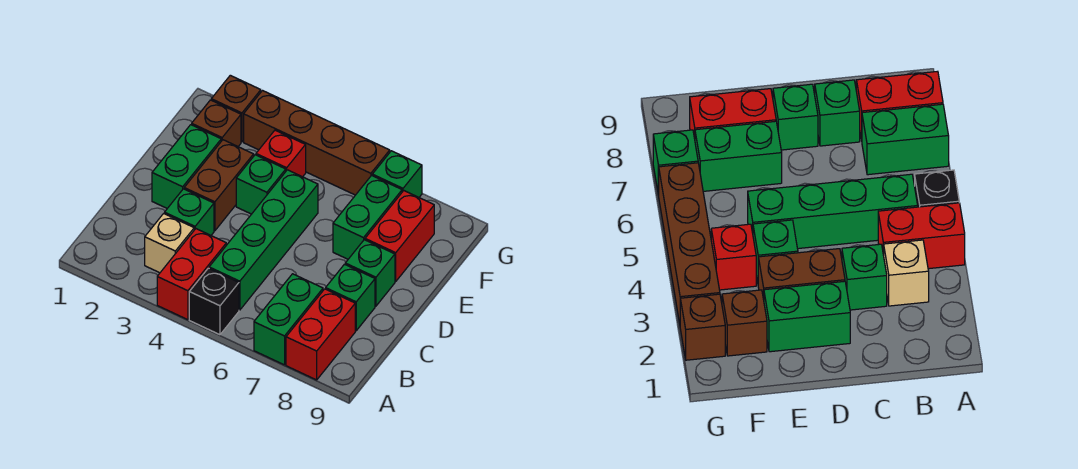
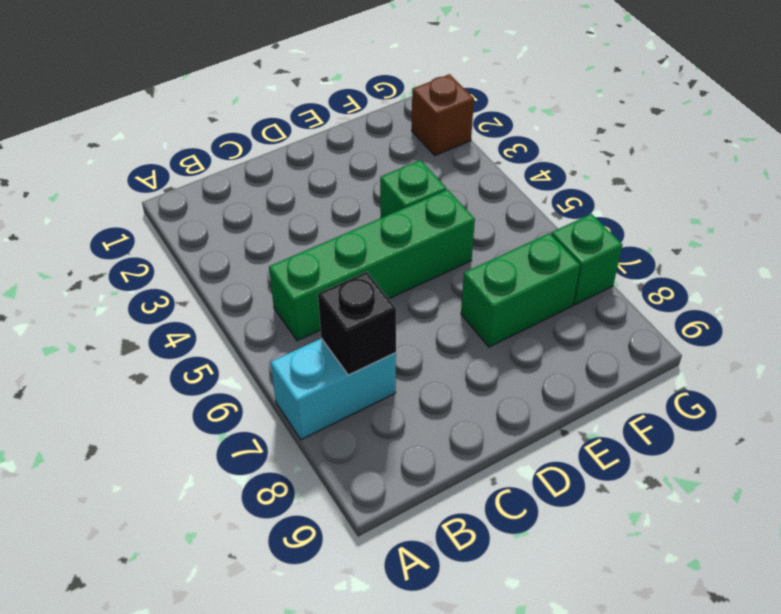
cyan brick A7:B7 level 1 -> green brick A7:B7 level 1
black brick B7 level 2 -> black brick A5 level 1
none -> red brick A4:B4 level 1
none -> red brick A8:B8 level 1
none -> tan brick B3 level 1

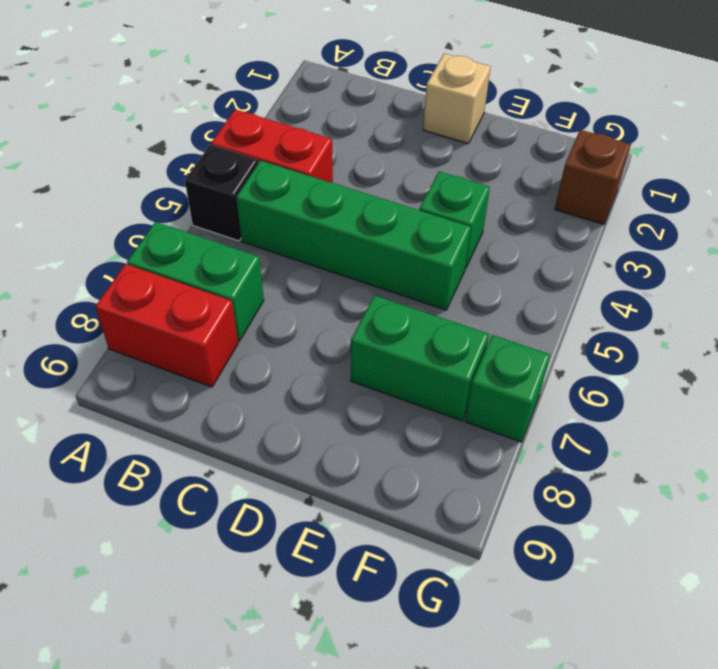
tan brick D1 level 1 -> tan brick B3 level 1
none -> green brick C3 level 1
none -> green brick C8 level 1
none -> green brick D2:E2 level 1

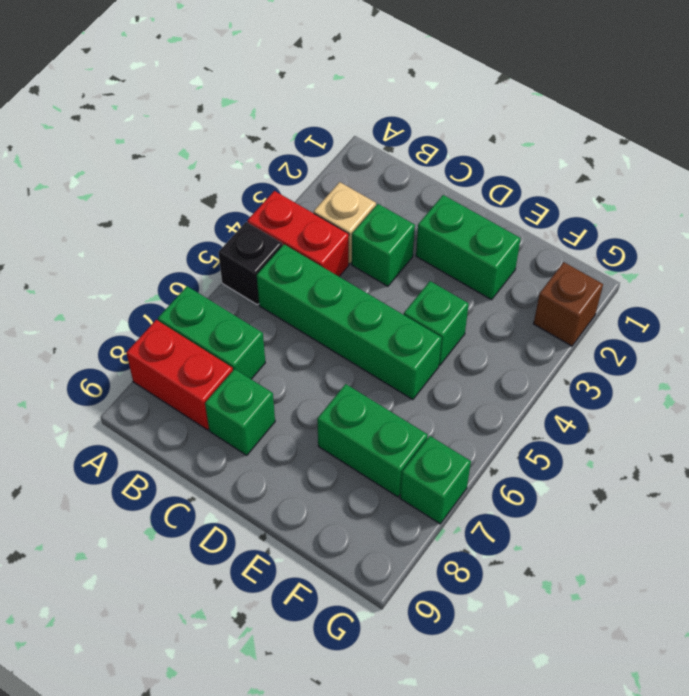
none -> brown brick D3:E3 level 1
none -> green brick D8 level 1
none -> red brick E8:F8 level 1

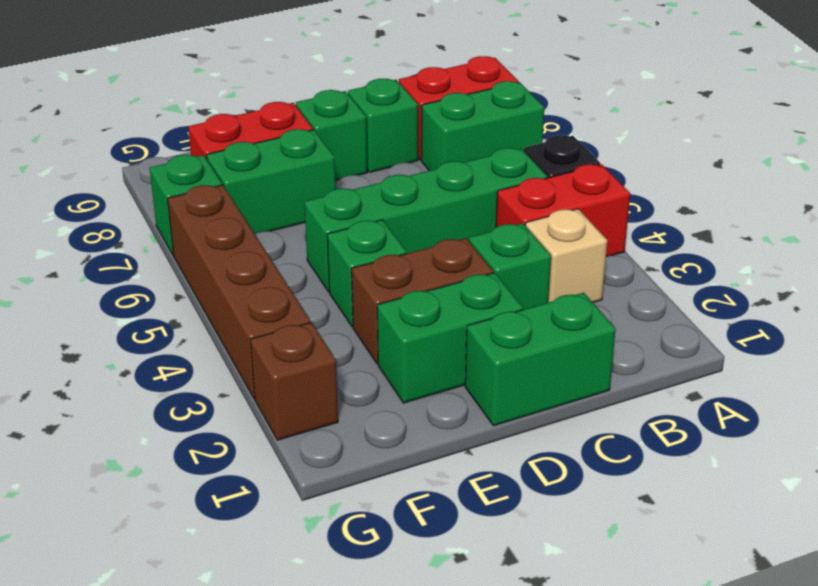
green brick C1:D1 level 1 -> none
none -> brown brick F2 level 1
none -> red brick F4 level 1

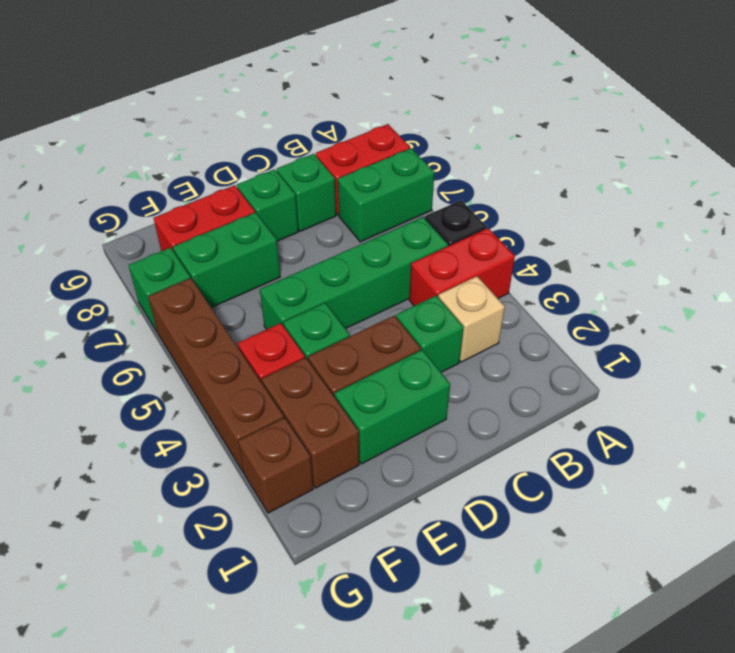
brown brick F2:F3 level 1 -> brown brick F2 level 1

